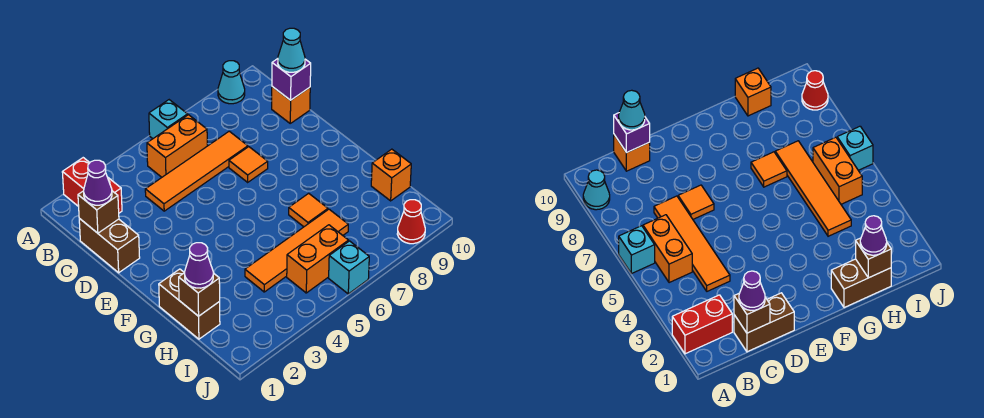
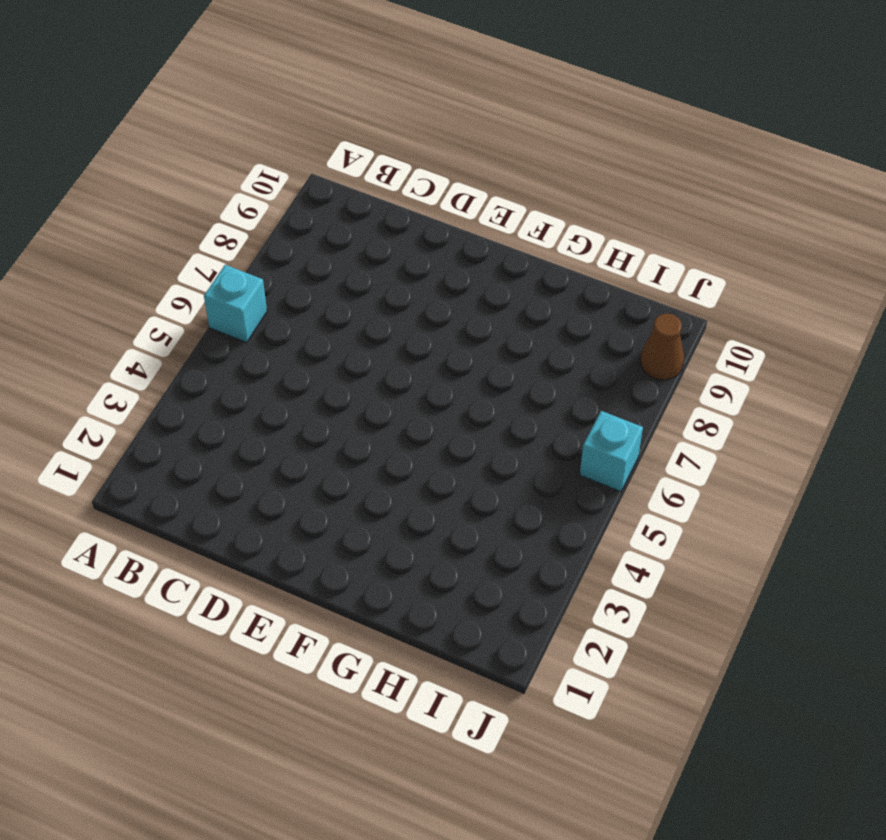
brown cone J9 level 1 -> red cone J9 level 1
none -> red brick A2:B2 level 1
none -> cyan cone A9 level 1
none -> orange brick B5:B6 level 1

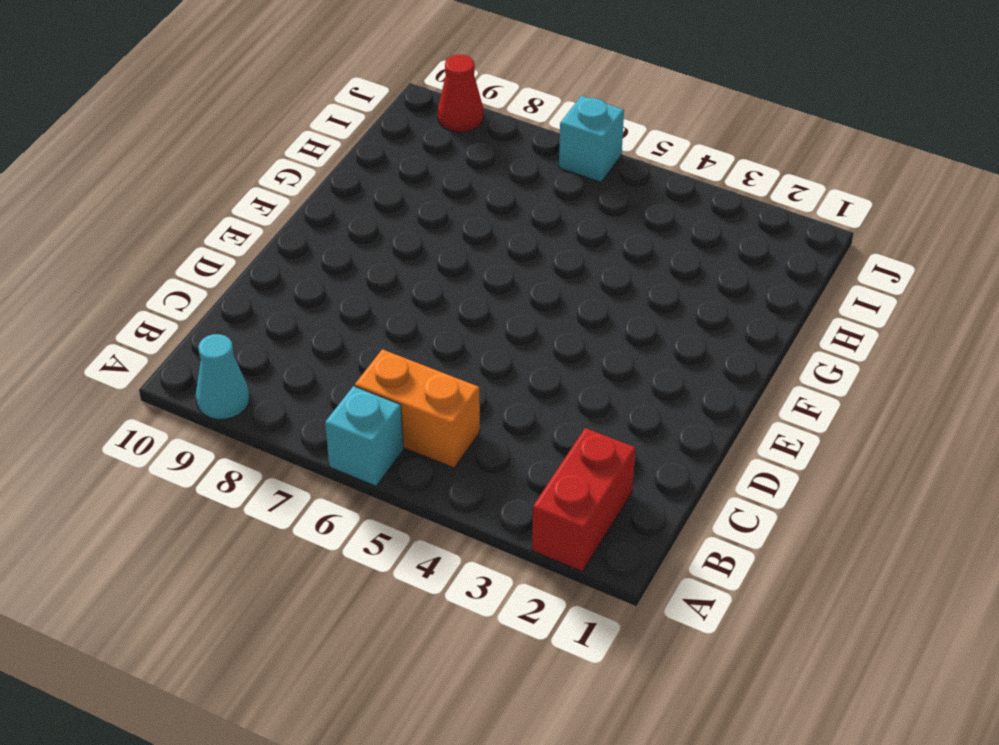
none -> brown brick C1:D1 level 1
none -> orange tile C4:C7 level 1
none -> orange brick C10 level 1

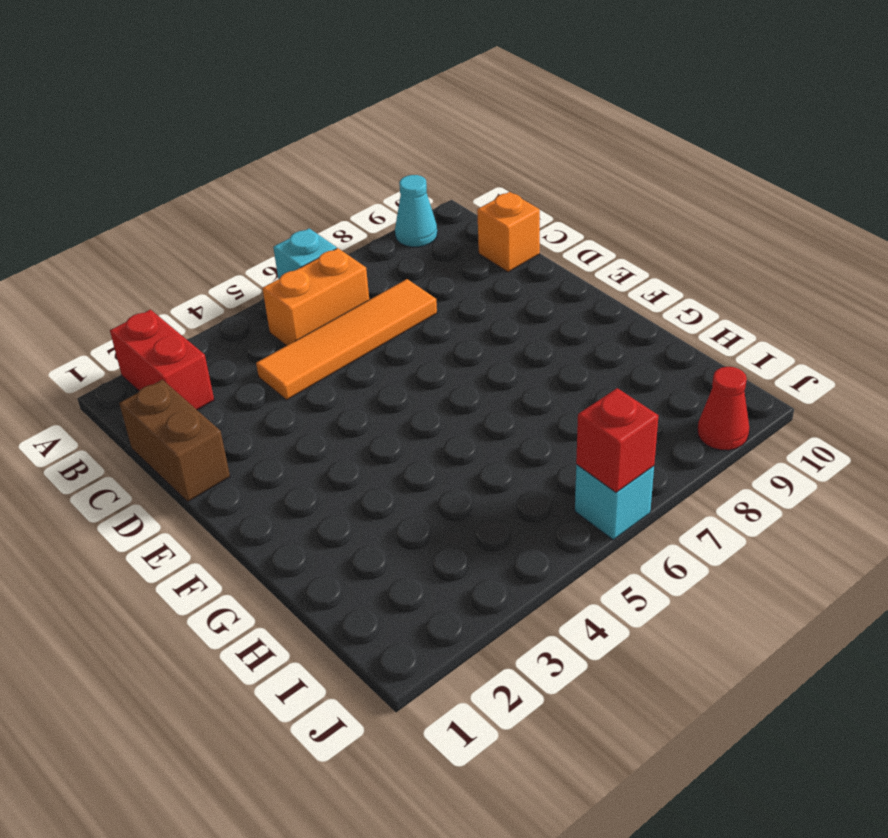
red brick J6 level 2 -> none
none -> orange tile D7 level 1
none -> brown brick G1:H1 level 1
none -> orange tile G7 level 1

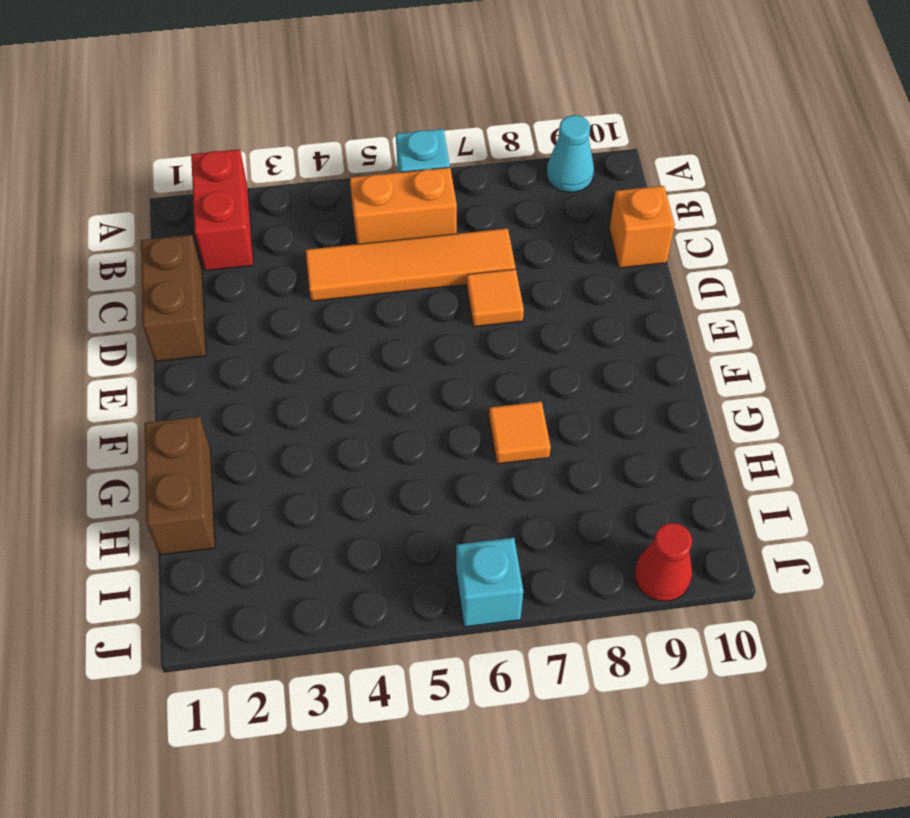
none -> orange tile H4:H7 level 1
none -> orange brick H10 level 1
none -> orange brick I5:I6 level 1

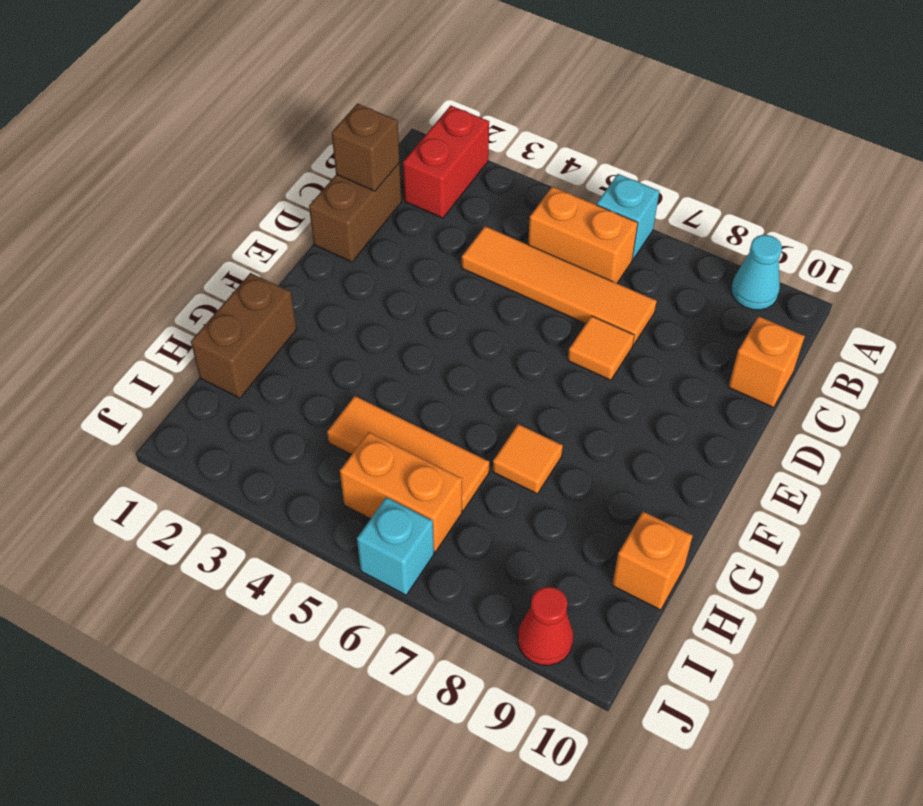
orange tile H4:H6 level 1 -> orange tile H4:H7 level 1
none -> purple brick C10 level 2
none -> brown brick H1 level 2
none -> purple cone C1 level 3

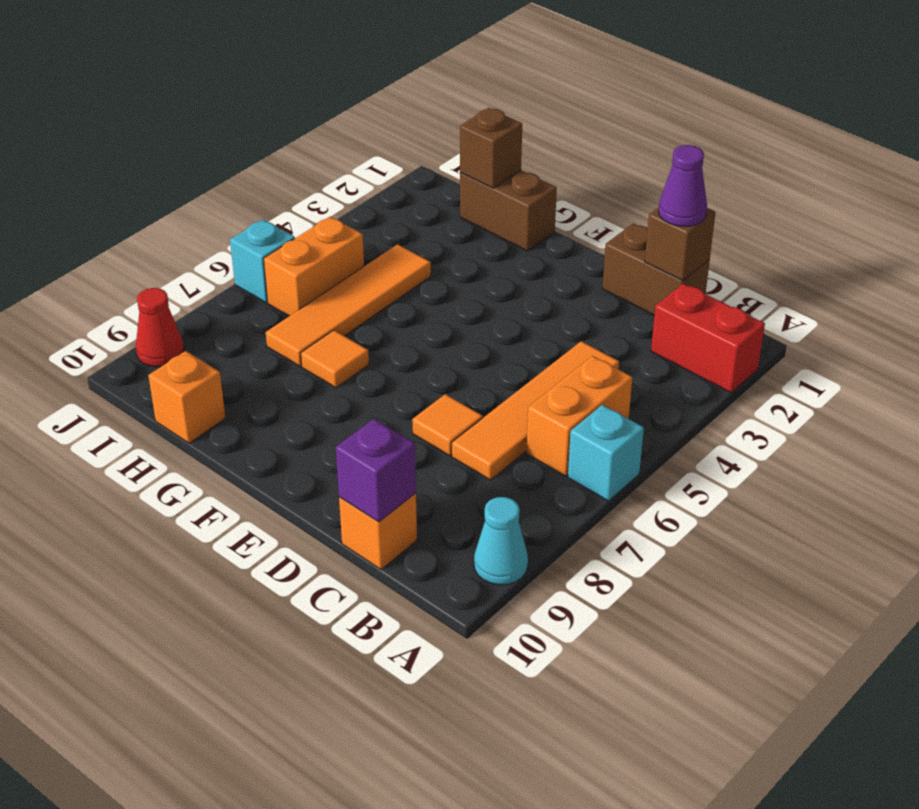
none -> cyan cone C10 level 3
none -> purple cone H1 level 3

